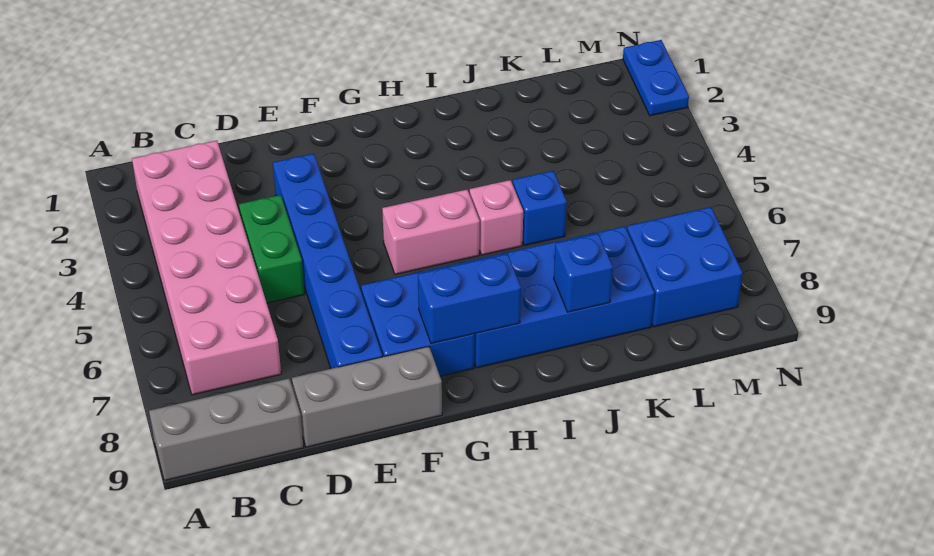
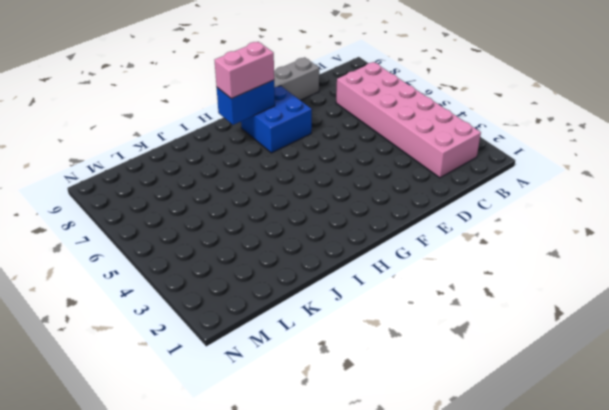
pink brick G8:H8 level 3 -> pink brick G5:H5 level 1
none -> grey brick A9:C9 level 1
none -> green brick D4:D5 level 1
none -> blue brick E3:E8 level 1

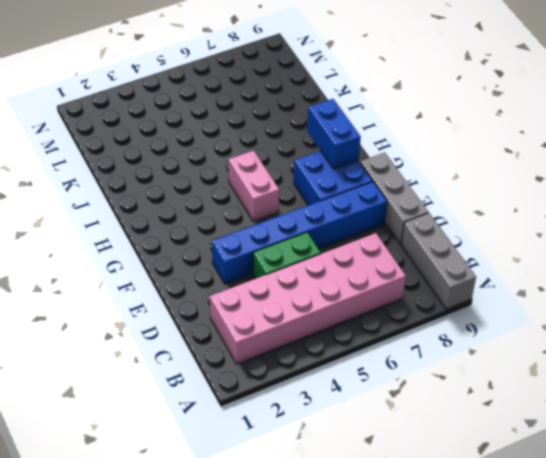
none -> blue brick H7:K8 level 1
none -> pink brick I5 level 1
none -> blue brick J5 level 1

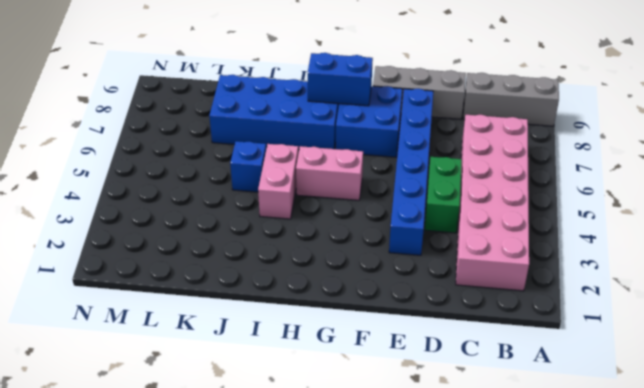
pink brick I4:I5 level 1 -> pink brick I5 level 1
none -> blue brick L7:M8 level 1
none -> blue plate N1:N2 level 1
none -> blue brick J8 level 2

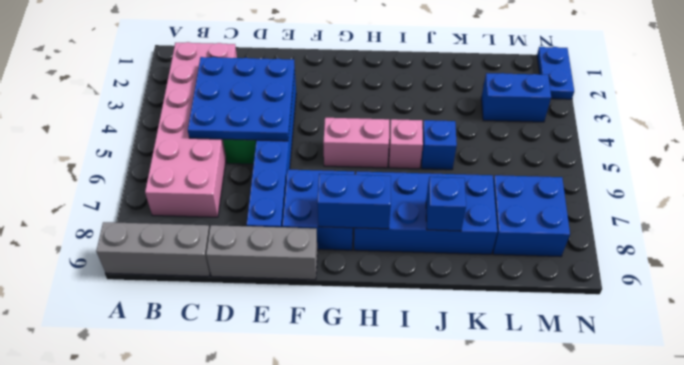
blue plate C3:E5 level 2 -> none
blue brick L3:M3 level 1 -> none

